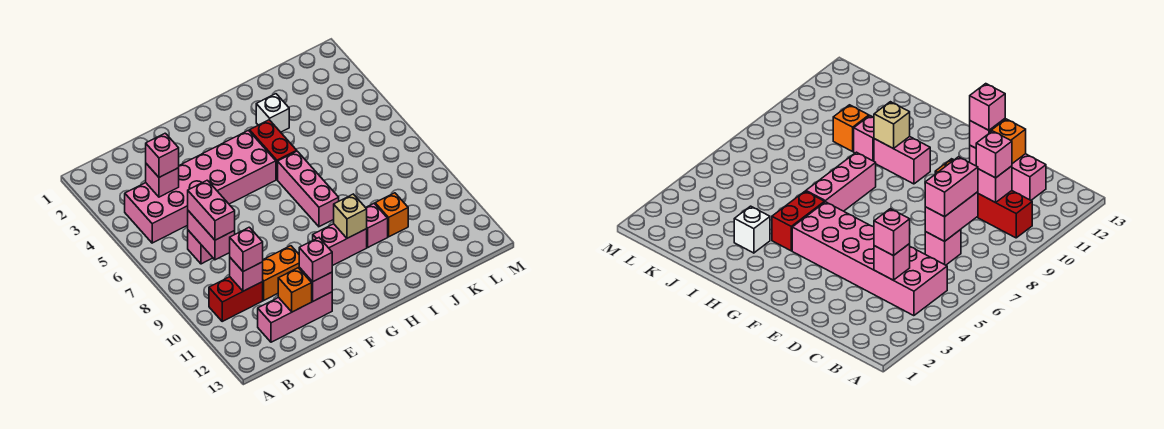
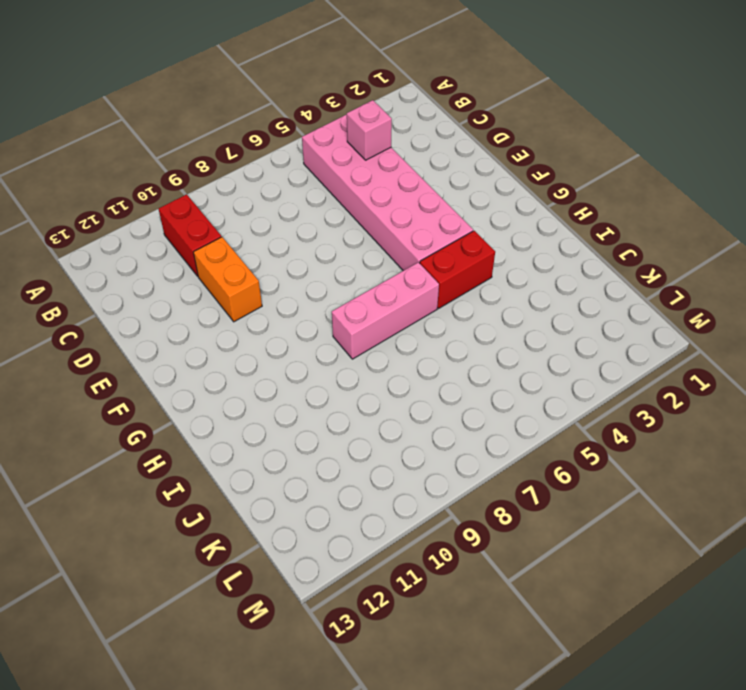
none -> pink brick C7 level 1
none -> pink brick C12:E12 level 1
none -> pink brick G10:H10 level 1

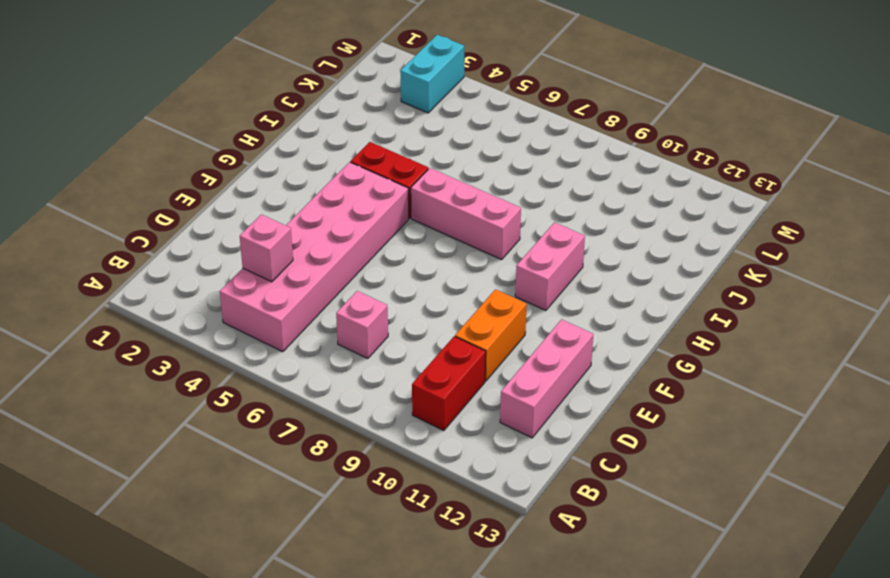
cyan brick L3:M3 level 1 -> none
none -> white brick I3 level 1
none -> pink brick I10 level 1
none -> orange brick J10 level 1

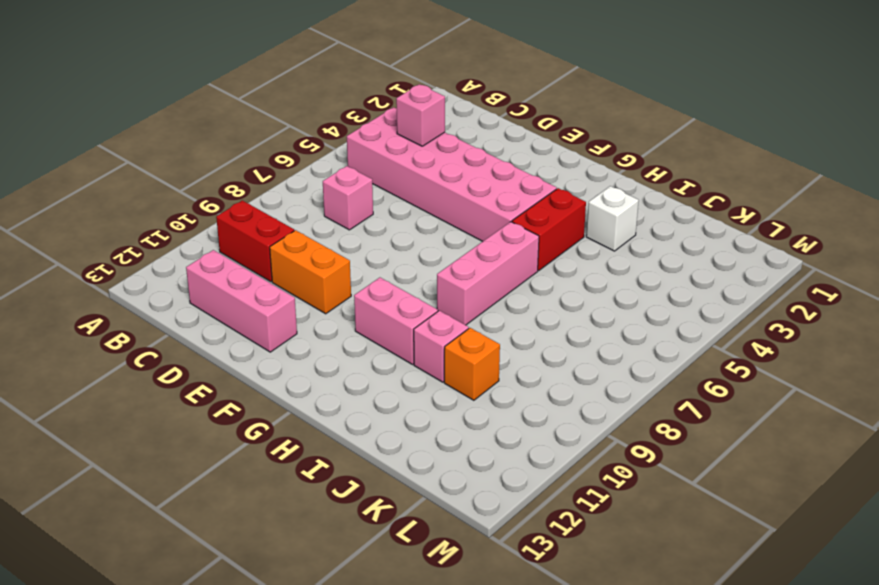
none -> pink brick C7:C8 level 2
none -> pink brick C10 level 2
none -> orange brick D12 level 2

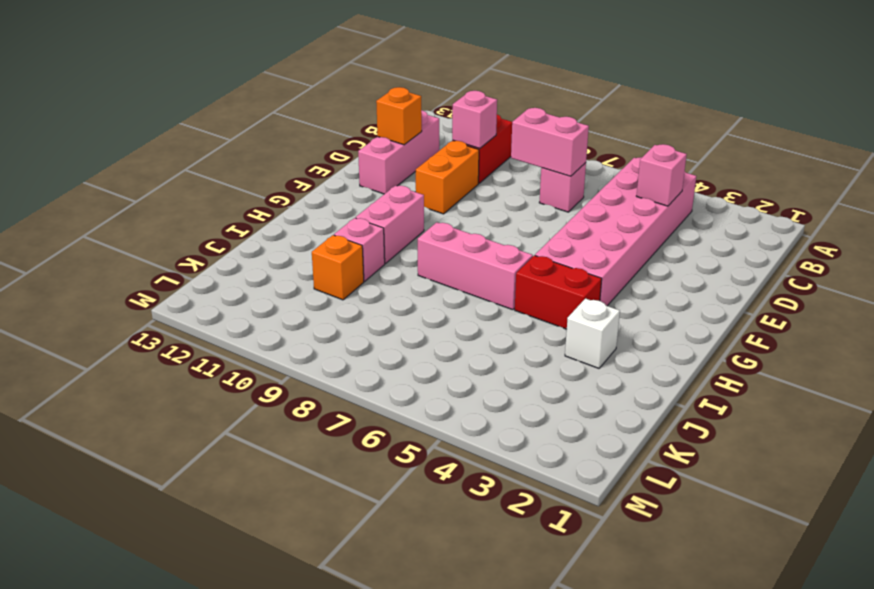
none -> pink brick E12 level 2
none -> tan brick H10 level 2
none -> pink brick C4 level 3

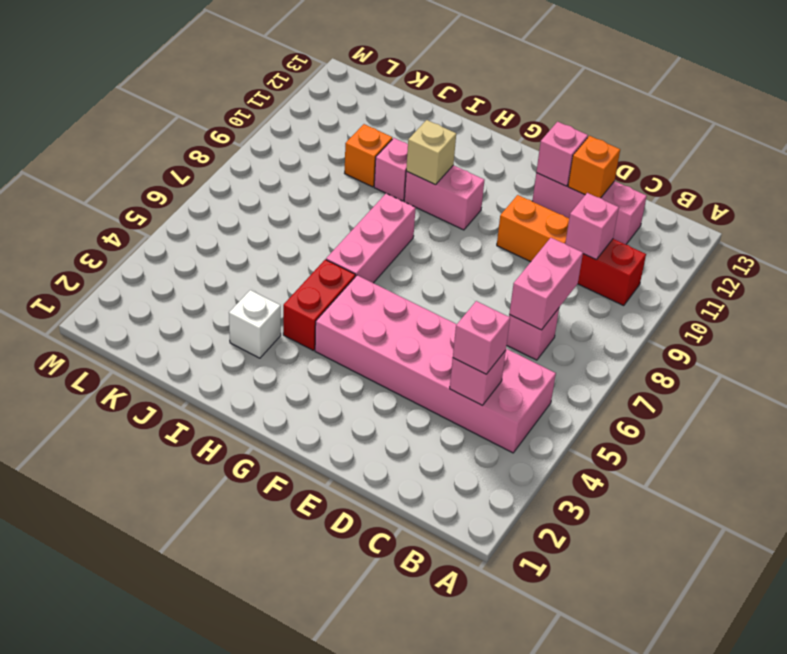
none -> pink brick C7:C8 level 3
none -> pink brick C10 level 3
none -> pink brick E12 level 3

